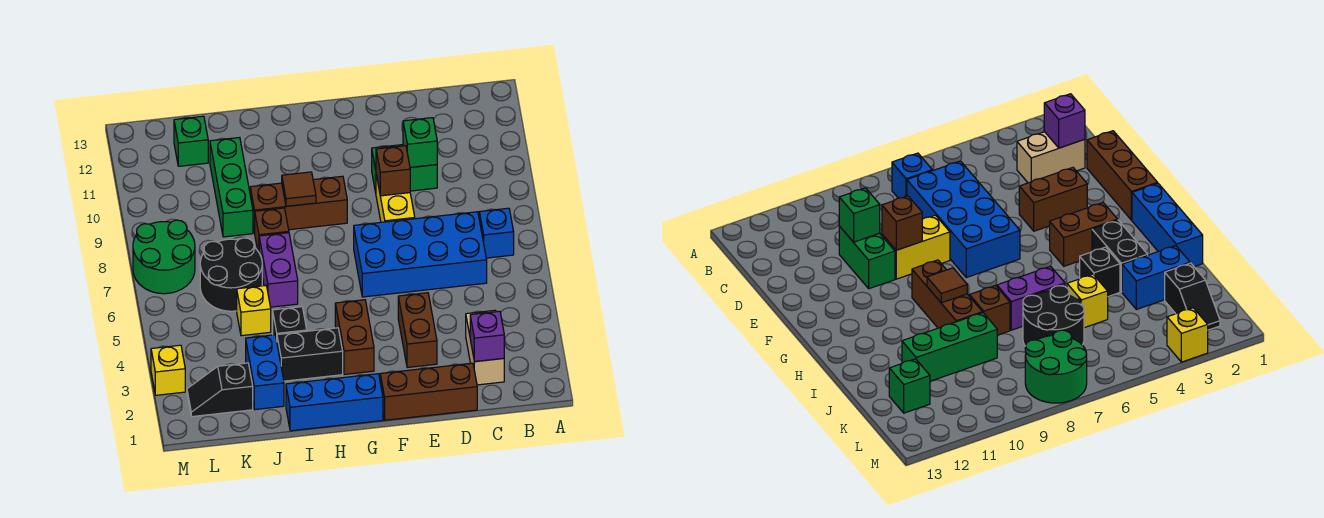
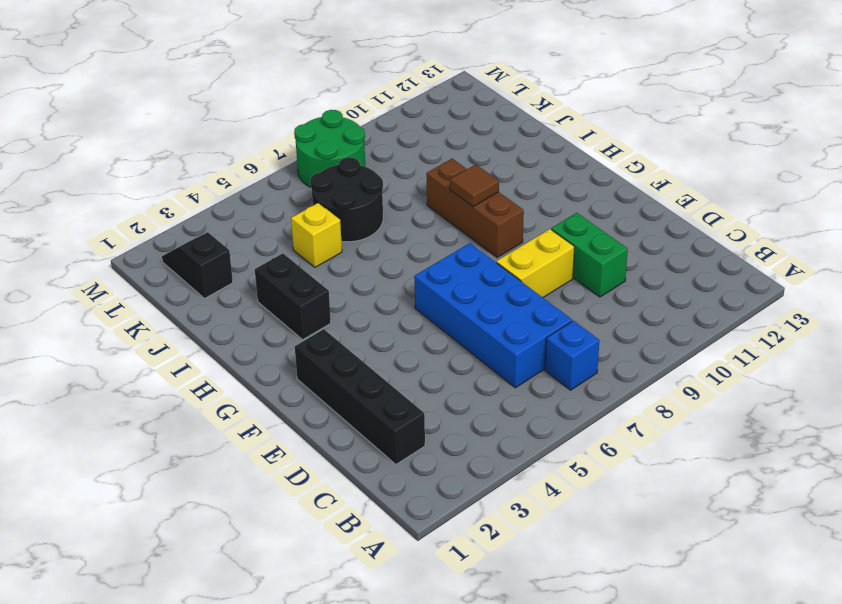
black brick C2:F2 level 1 -> tan brick C2:C3 level 1
none -> brown brick D1:F1 level 1
none -> brown brick E3:E4 level 1
none -> blue brick G1:I1 level 1

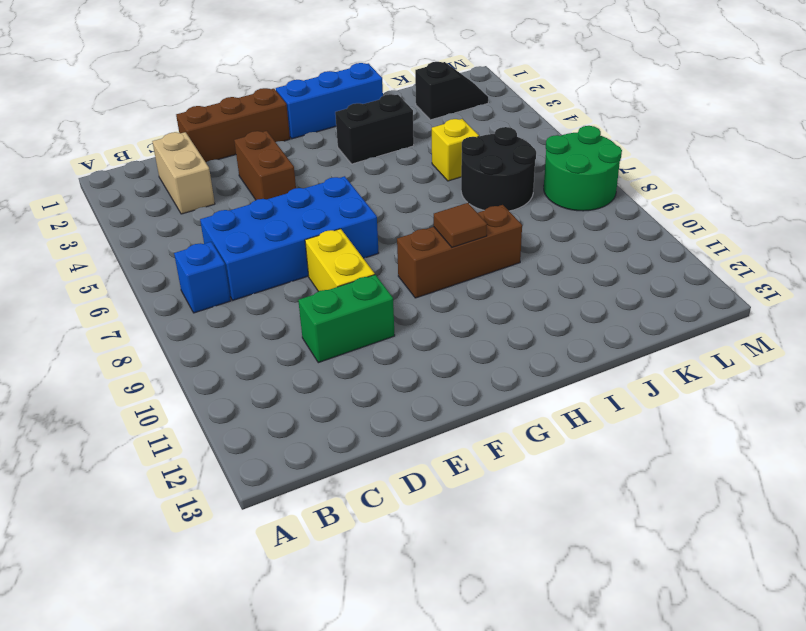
none -> brown brick G3:G4 level 1
none -> black brick I4 level 1
none -> purple brick I6:I7 level 1

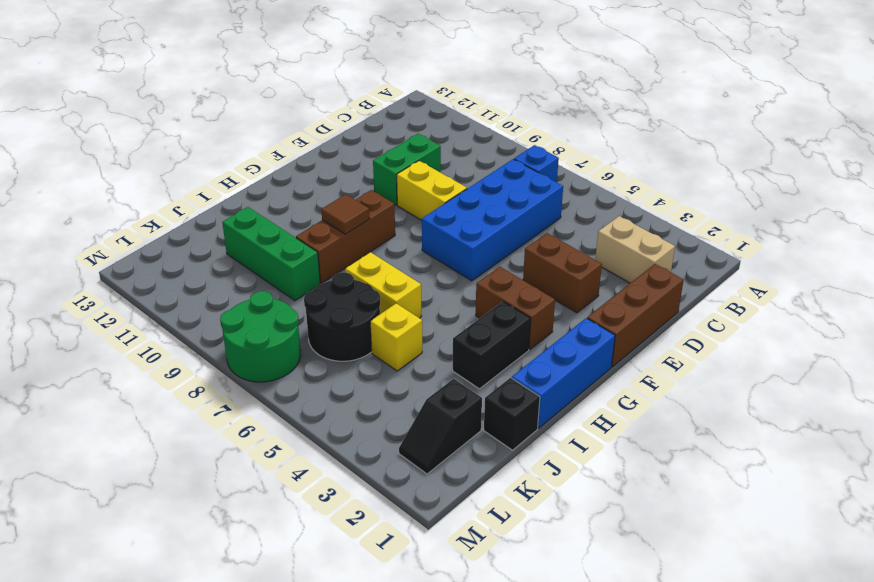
yellow brick I6:I7 level 1 -> purple brick I6:I7 level 1
black brick J1 level 1 -> black brick I4 level 1
none -> brown brick I8 level 1
none -> blue brick J2:J3 level 1
none -> green brick K12 level 1

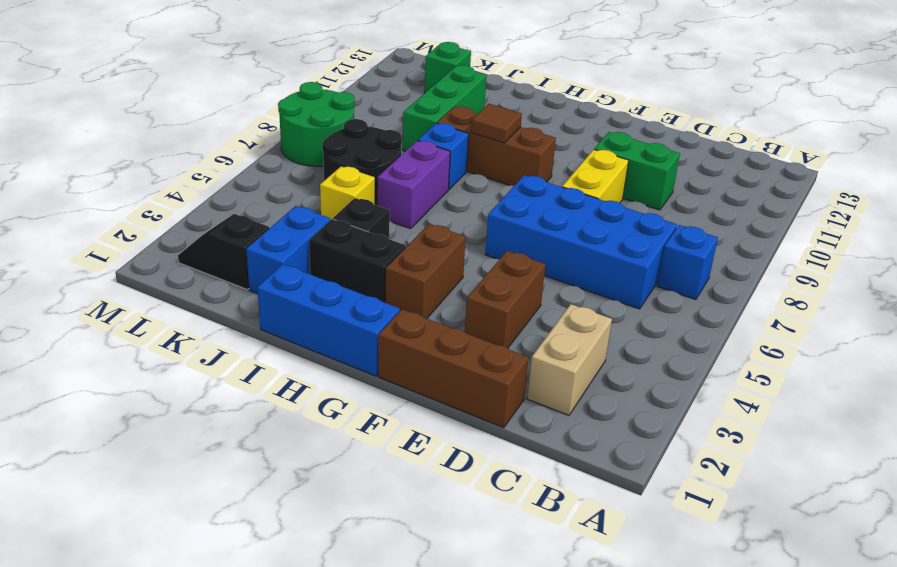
blue brick I8 level 1 -> brown brick I8 level 1
none -> yellow brick M3 level 1
none -> purple brick C2 level 2
none -> green brick D10 level 2

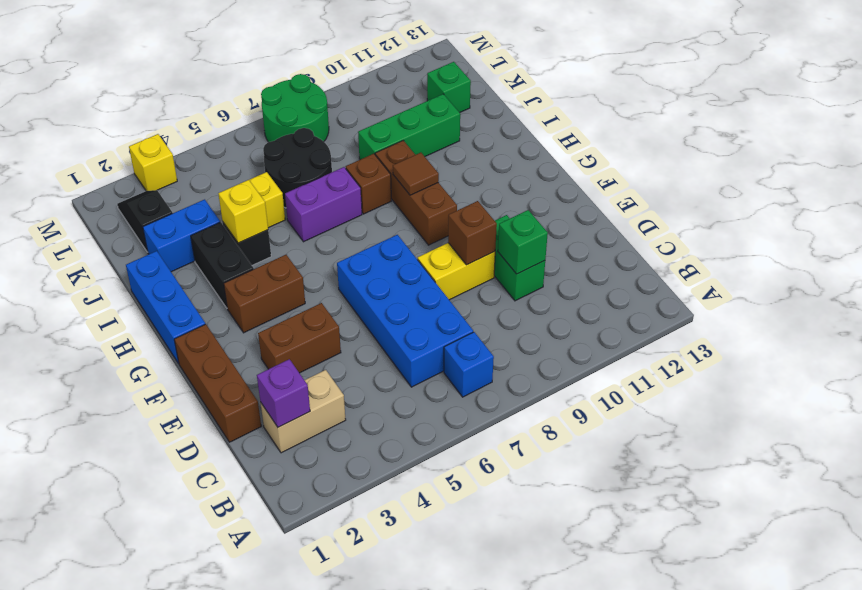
yellow brick I4 level 2 -> none

